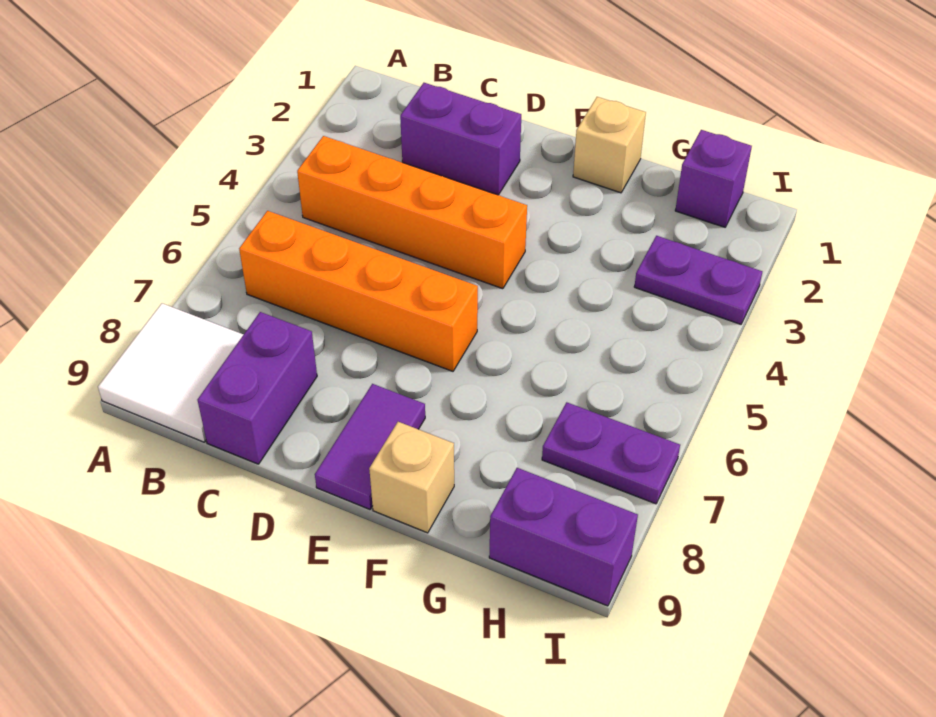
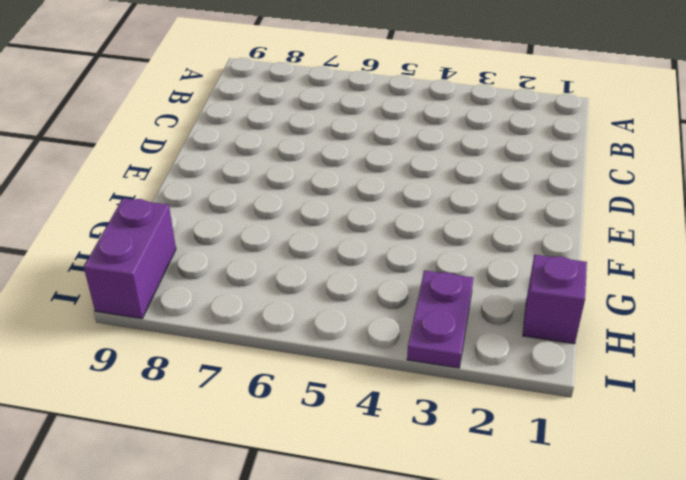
none -> white tile A8:B9 level 1
none -> orange brick B4:E4 level 1
none -> orange brick B6:E6 level 1

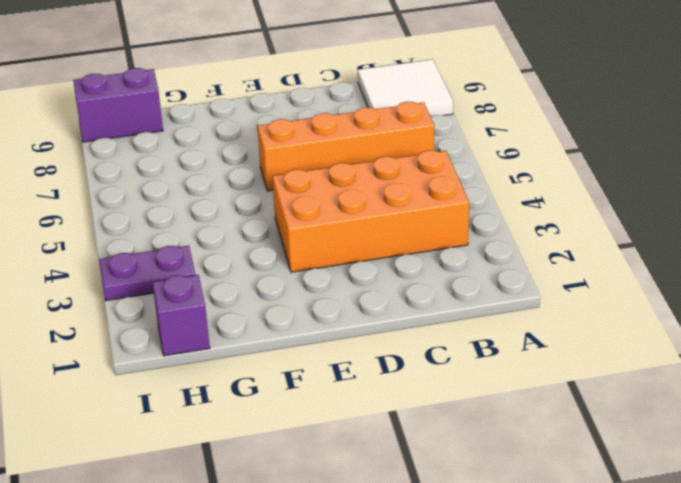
orange brick B3:E4 level 1 -> orange brick B4:E4 level 1
none -> purple brick C2:D2 level 1
none -> purple brick C8:C9 level 1
none -> purple tile E8:E9 level 1

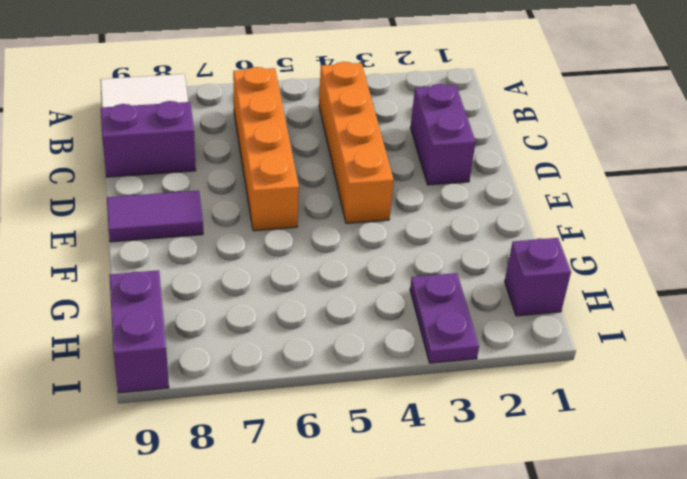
none -> tan brick F1 level 1
none -> tan brick F9 level 1
none -> purple plate H7:I7 level 1

